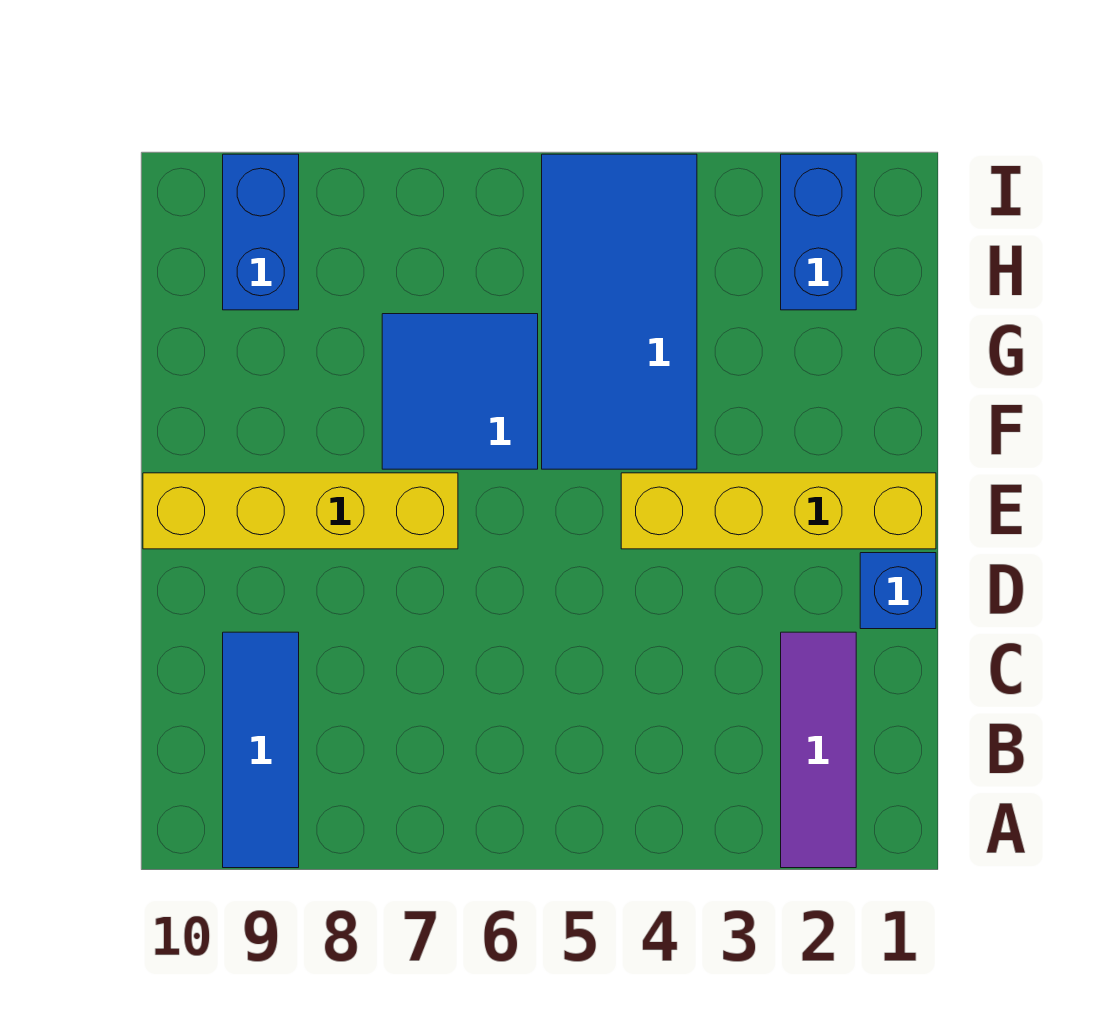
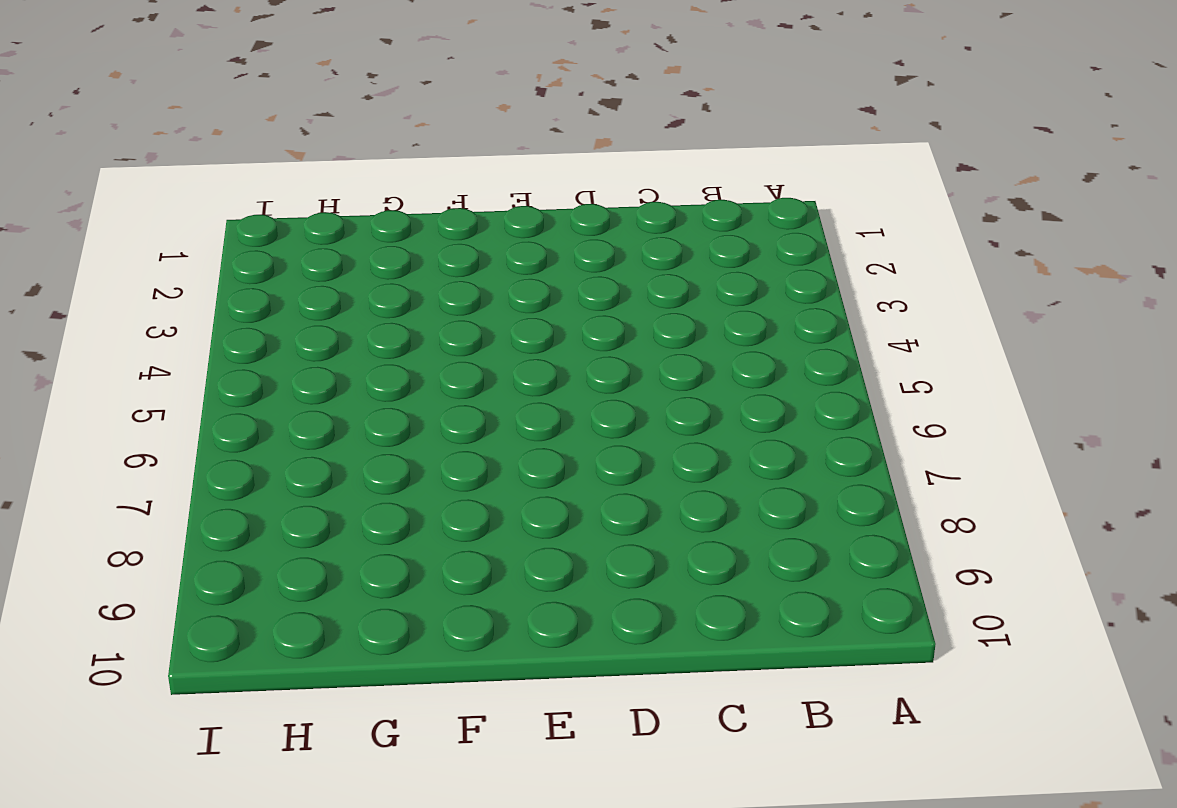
none -> purple tile A2:C2 level 1
none -> blue tile A9:C9 level 1

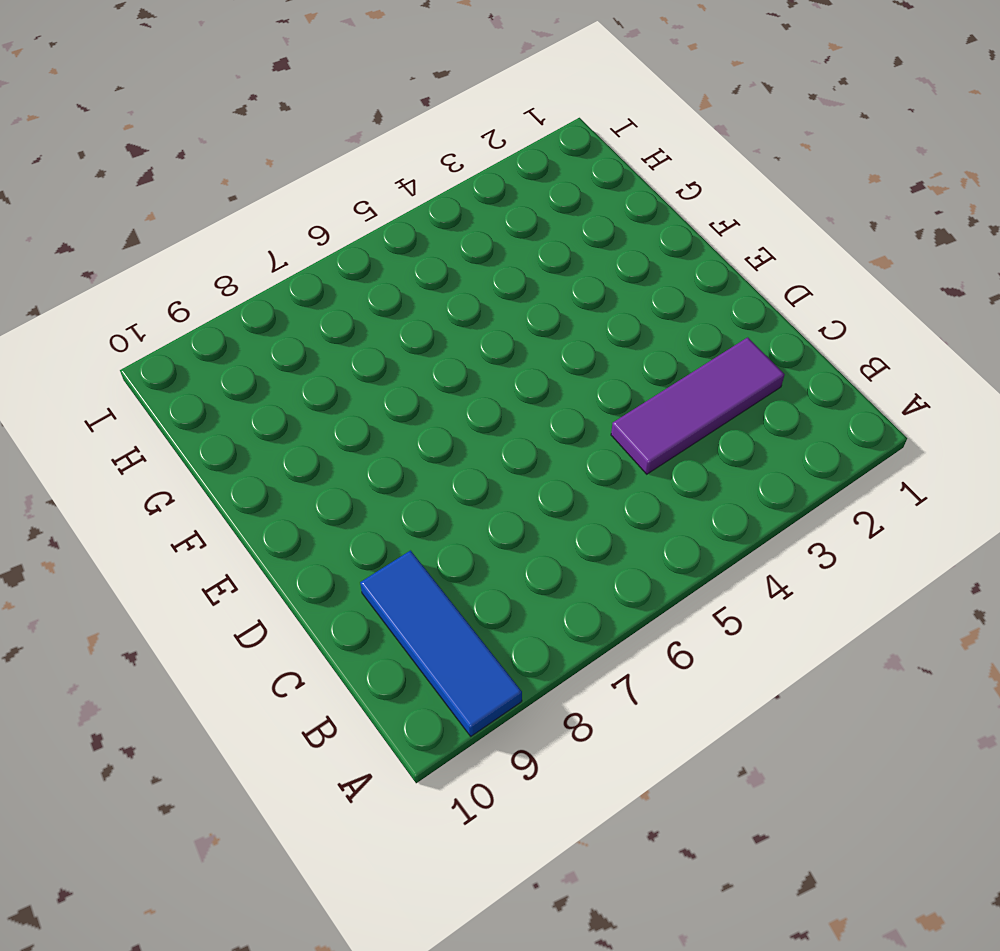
purple tile C2:C4 level 1 -> purple tile A2:C2 level 1
none -> blue brick D1 level 1
none -> yellow brick E1:E4 level 1

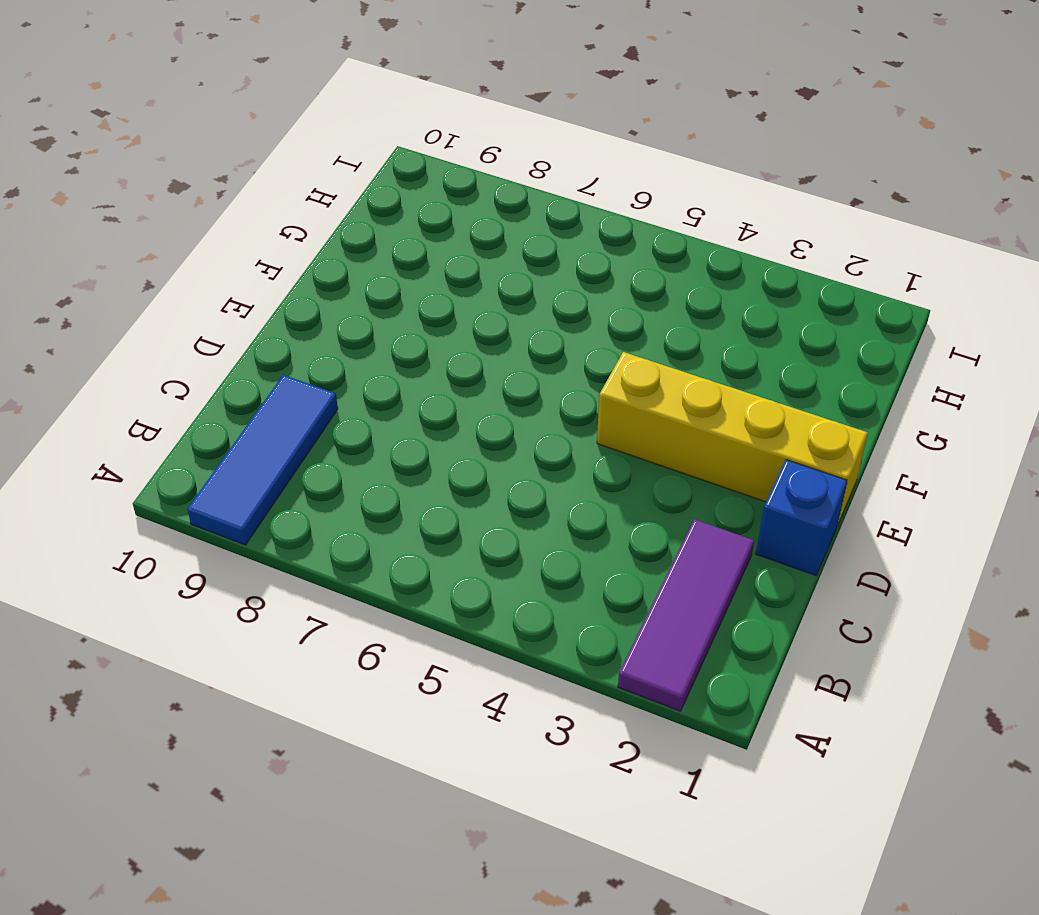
none -> yellow brick E7:E10 level 1
none -> blue tile F4:I5 level 1

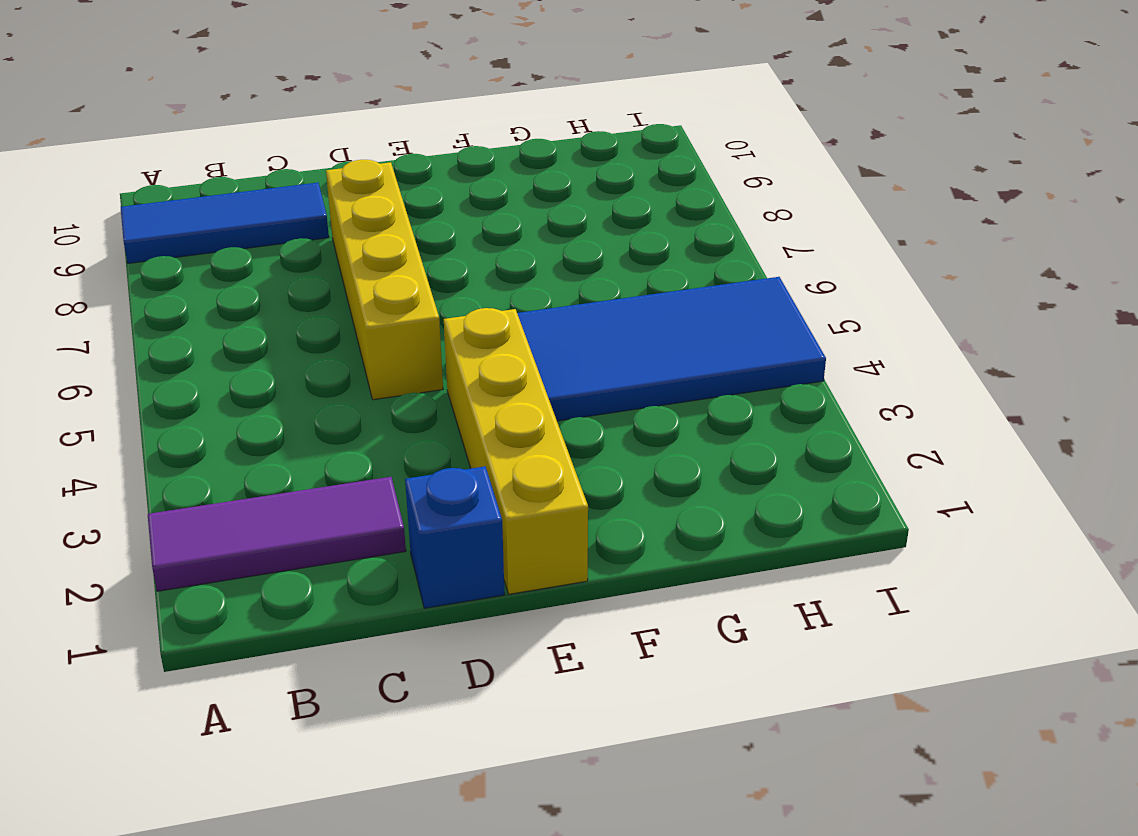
yellow brick D5:D8 level 1 -> yellow brick E7:E10 level 1
none -> blue tile F6:G7 level 1
none -> blue brick H2:I2 level 1

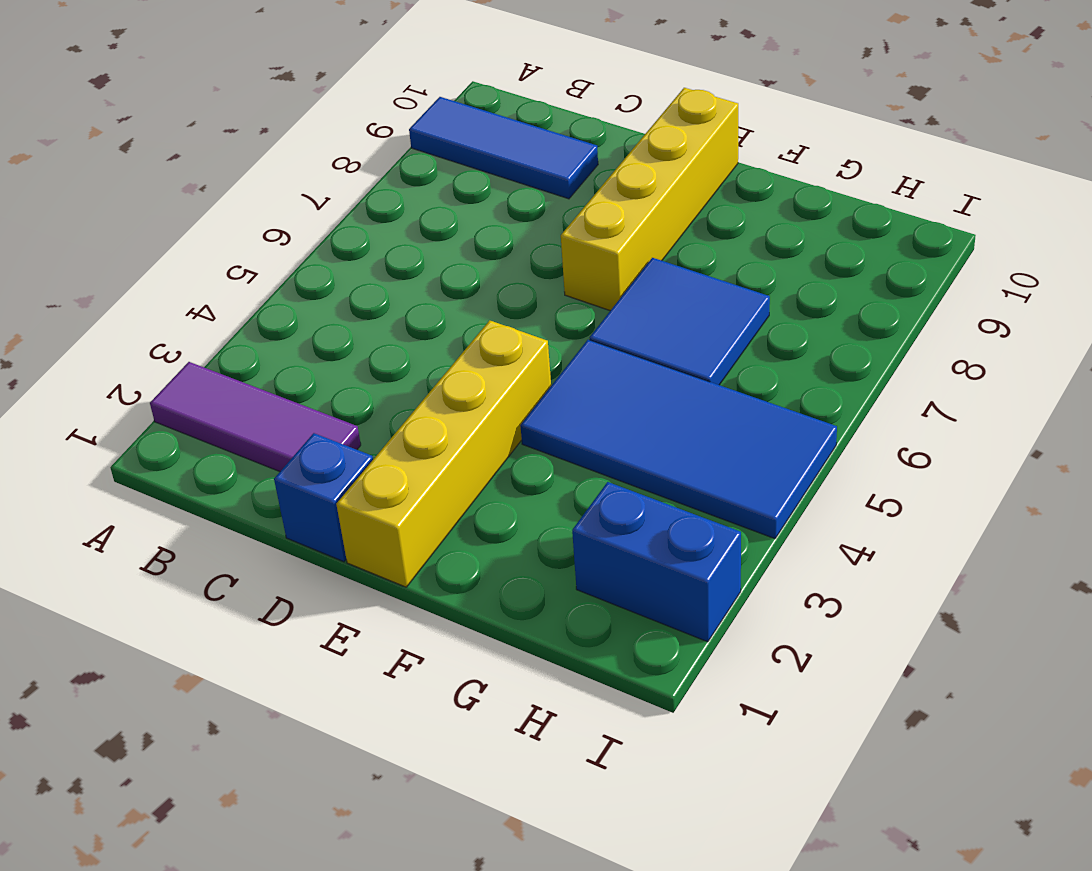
none -> blue brick H9:I9 level 1

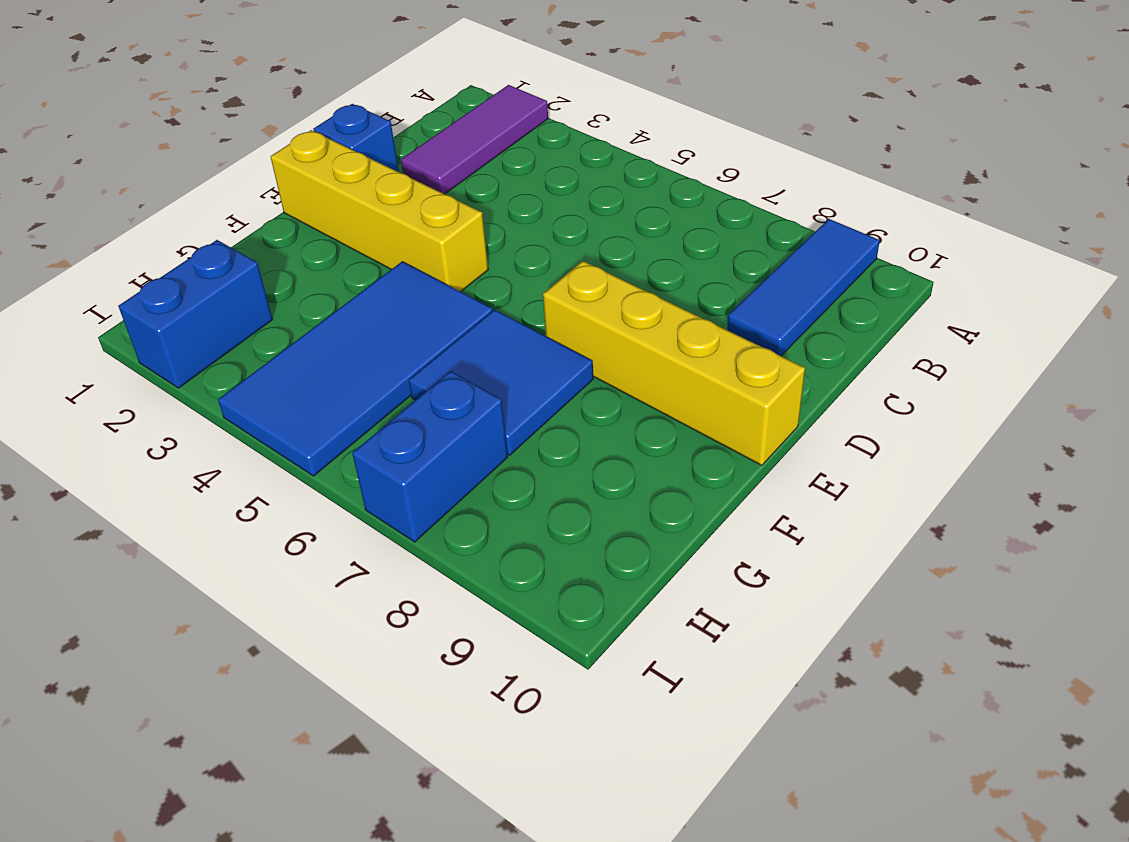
blue brick H7:I7 level 1 -> blue brick H9:I9 level 1

